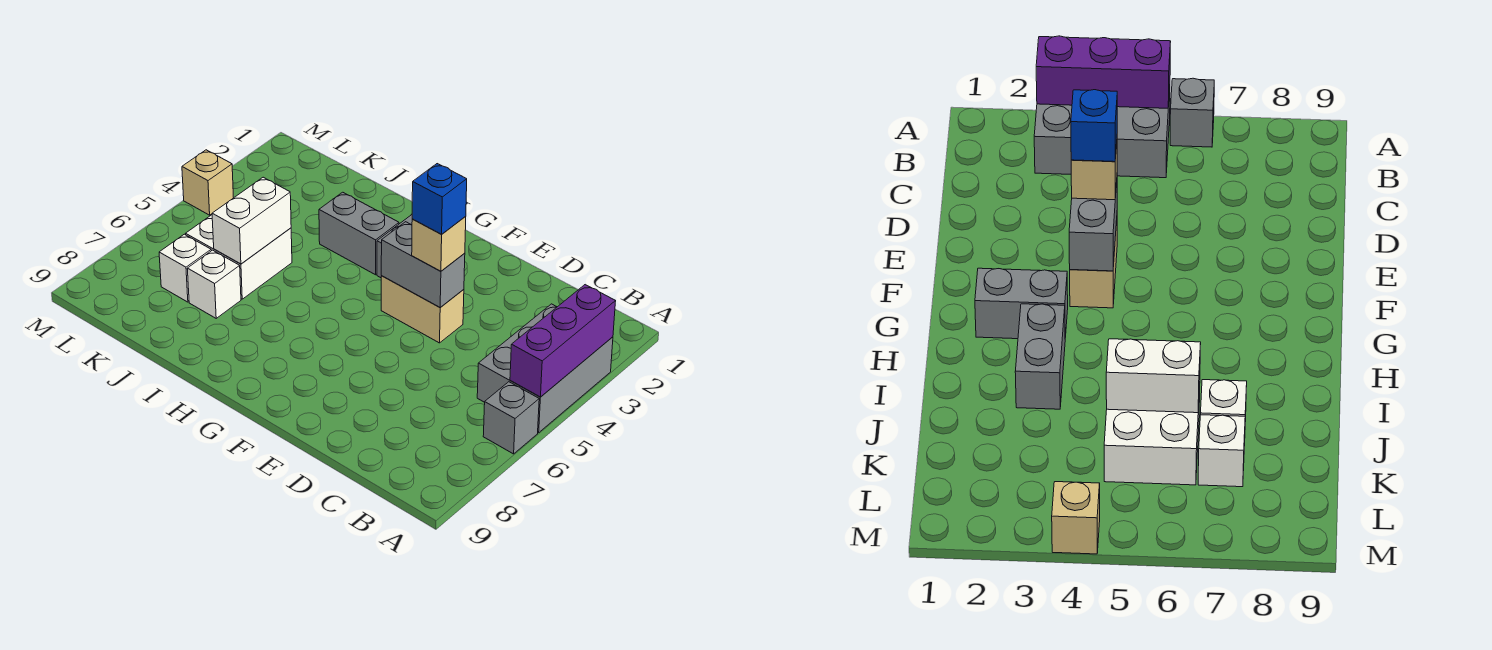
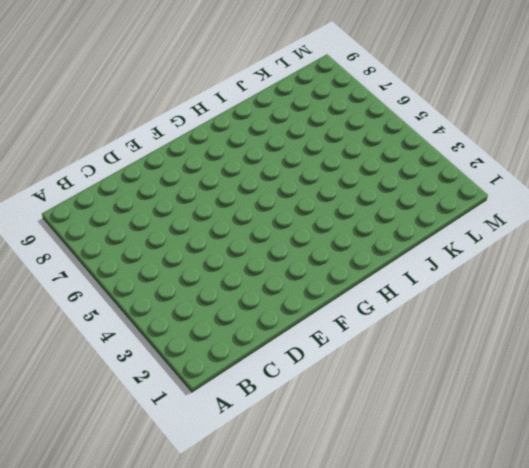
none -> grey brick A3:B5 level 1
none -> grey brick A6 level 1
none -> tan brick E4:F4 level 1

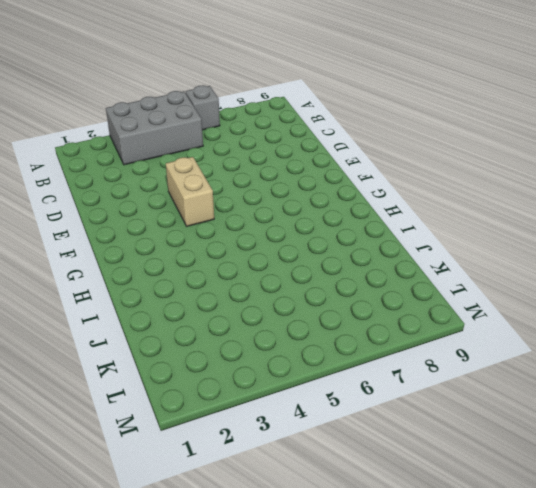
none -> grey brick G2:G3 level 1
none -> grey brick H3:I3 level 1
none -> white brick J5:K6 level 1

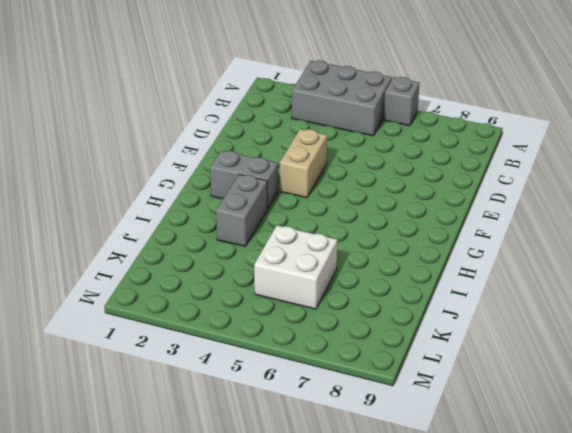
none -> white brick J7 level 1
none -> white brick K7 level 1
none -> tan brick M4 level 1

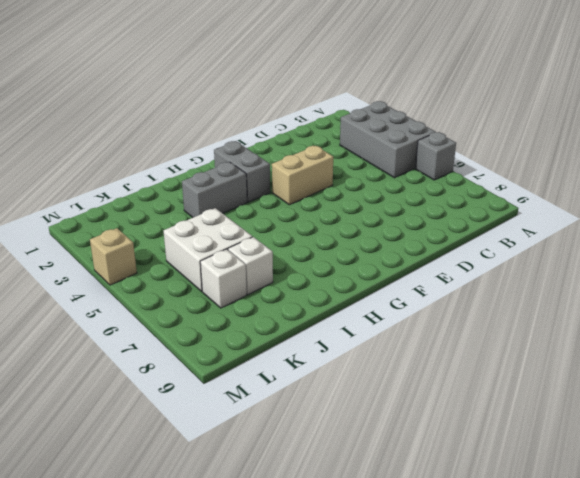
none -> purple brick A3:A5 level 2
none -> grey brick E4:F4 level 2
none -> white brick J5:J6 level 2

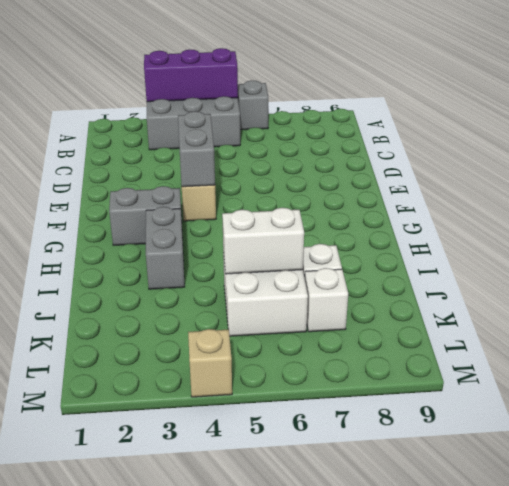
none -> tan brick E4 level 3
none -> blue brick E4 level 4

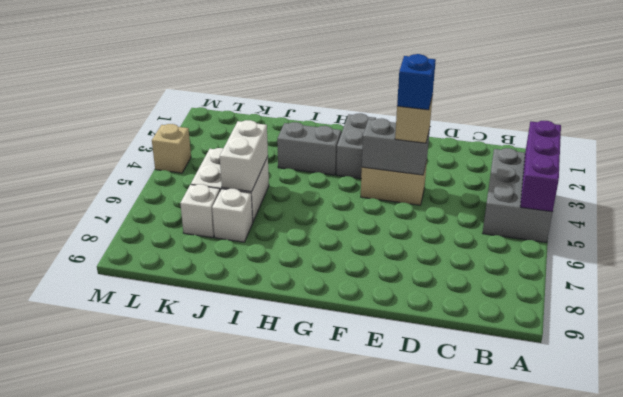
none -> grey brick A6 level 1

